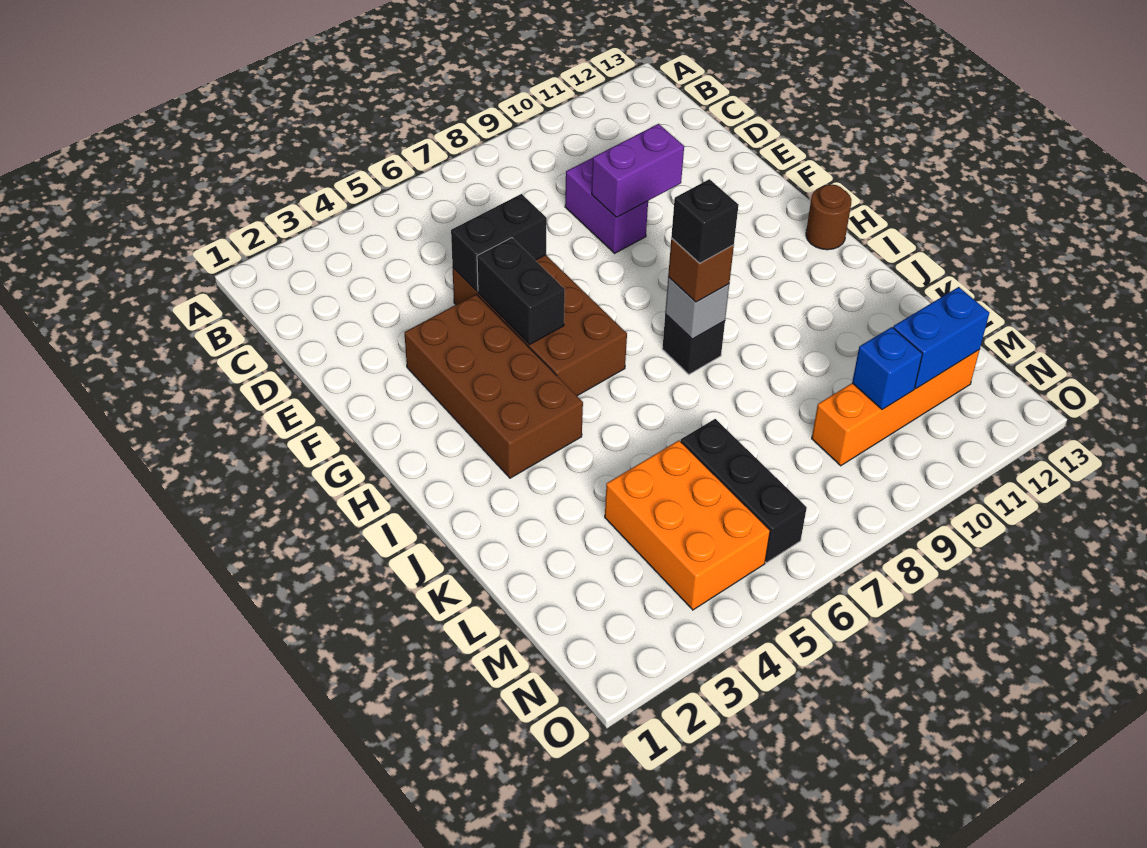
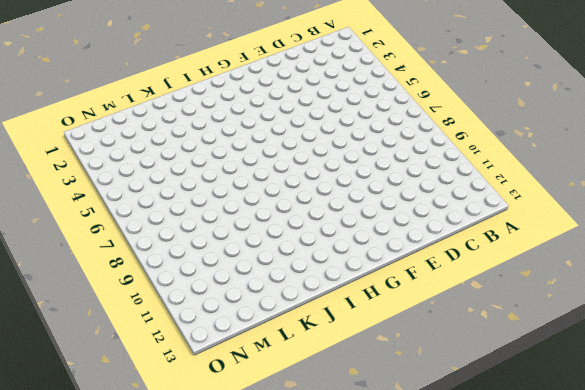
none -> purple brick D9:E9 level 1
none -> brown brick E5:H6 level 1
none -> brown brick F3:I4 level 1

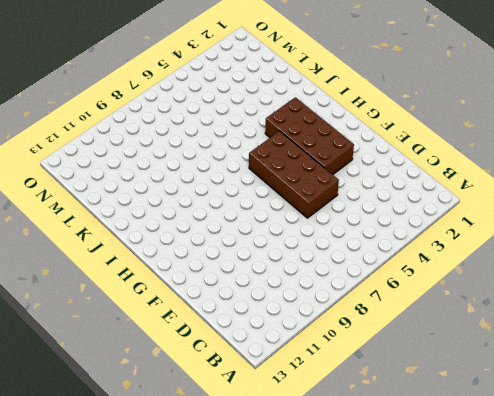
none -> purple brick D9:E9 level 1
none -> brown round brick H13 level 1
none -> black brick I8 level 1

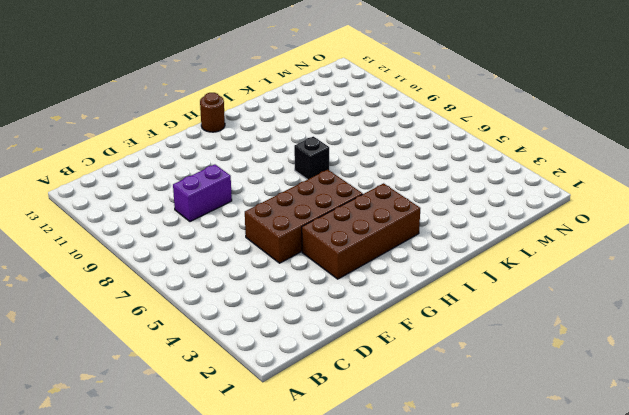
none -> orange brick L4:N5 level 1
none -> black brick L6:N6 level 1
none -> orange brick M9:M12 level 1

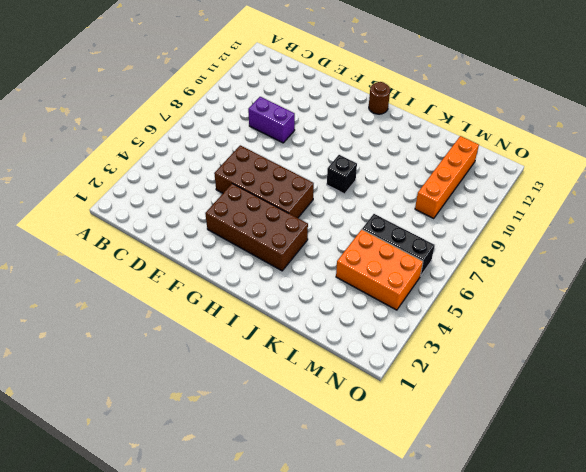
none -> black brick E5:E6 level 2
none -> purple brick E9:E10 level 2
none -> black brick F5:G5 level 2

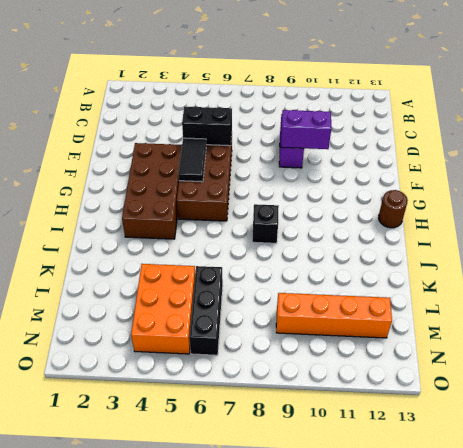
black tile F5:G5 level 2 -> black brick F5:G5 level 2
none -> grey brick I8 level 2
none -> blue brick M10 level 2
none -> blue brick M11:M12 level 2

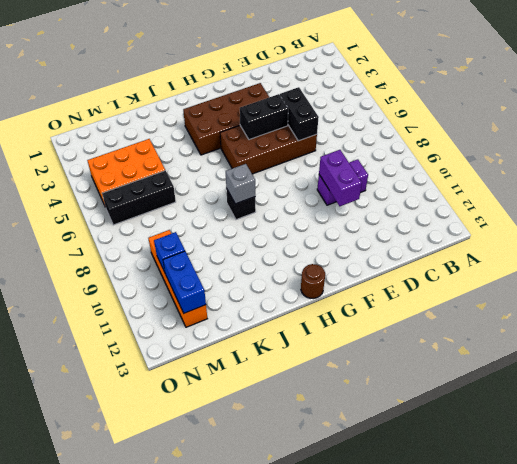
none -> brown brick I8 level 3
none -> black brick I8 level 4

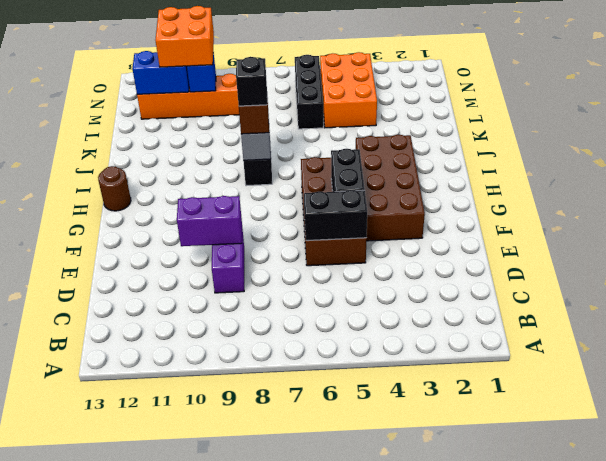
orange brick M10:N11 level 3 -> none

